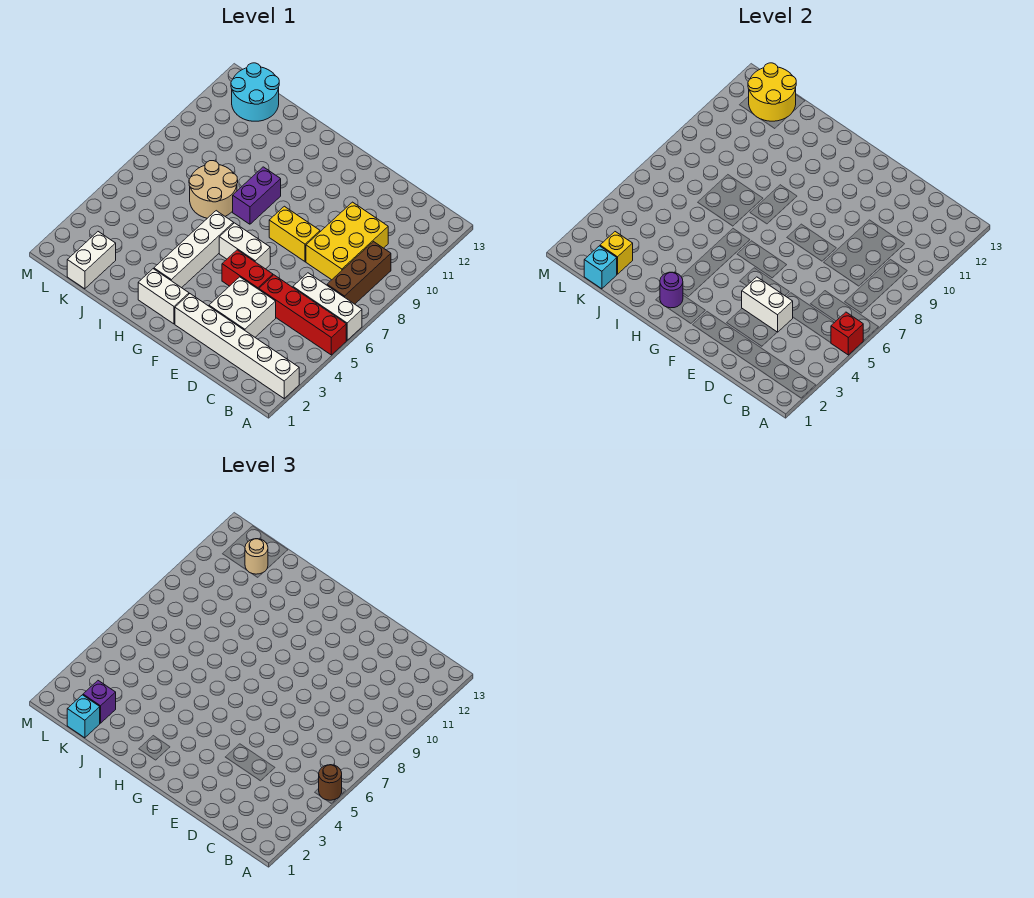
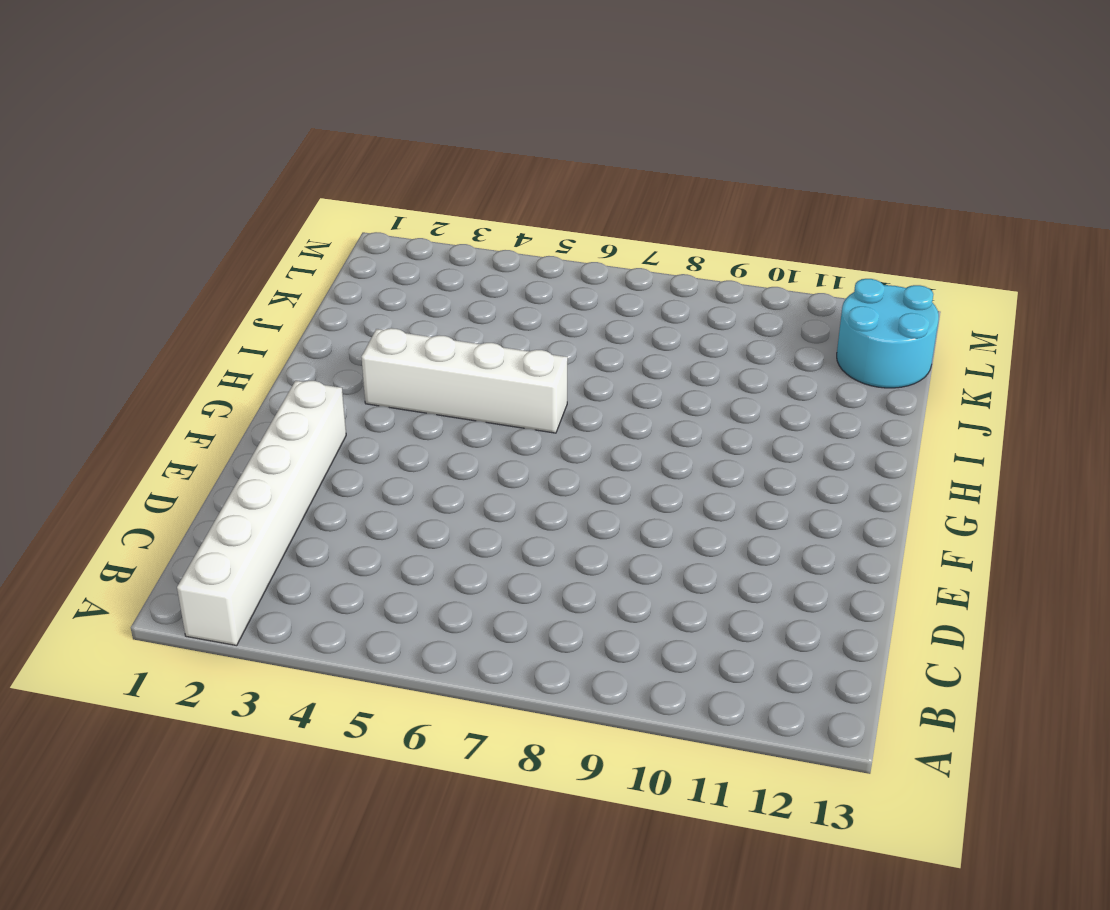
none -> red brick A5:D5 level 1
none -> white brick A6:C6 level 1
none -> brown brick B7:B9 level 1

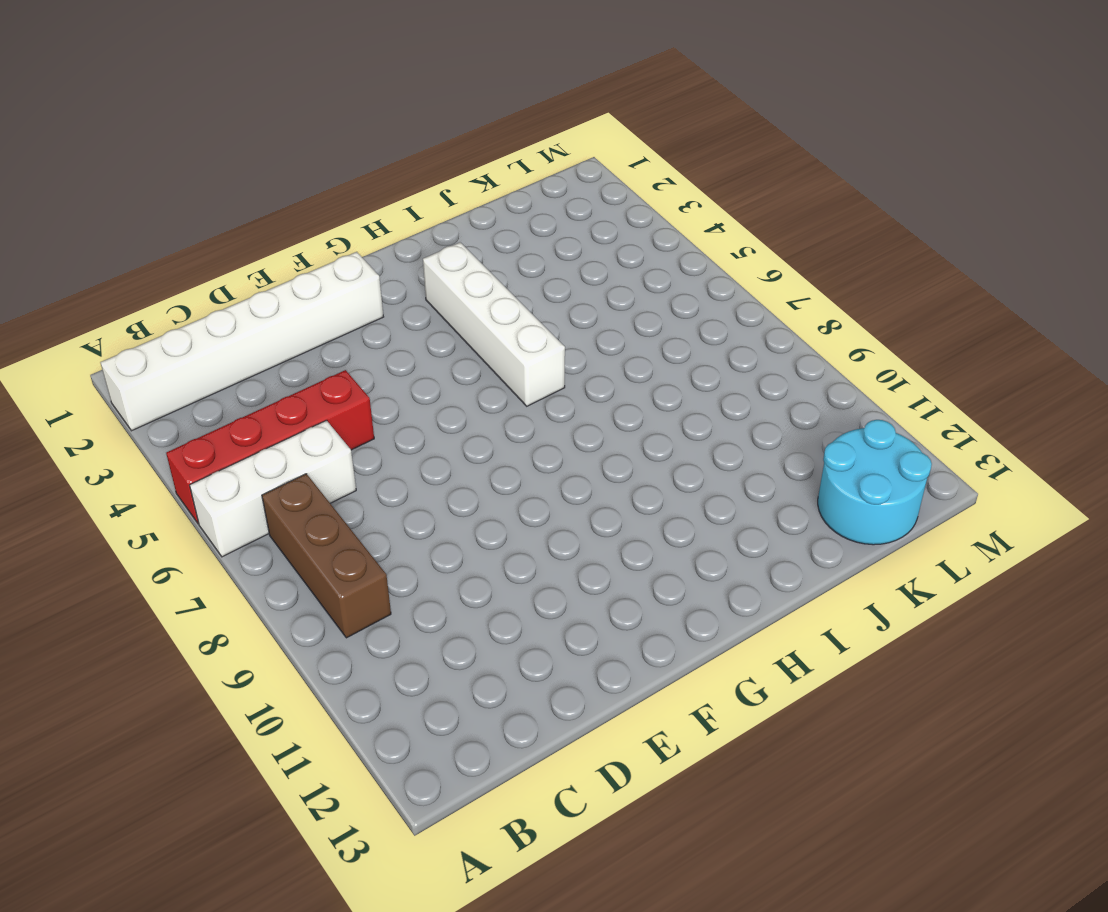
none -> yellow brick C8:D10 level 1
none -> white brick D3:E4 level 1
none -> red brick E5:F5 level 1

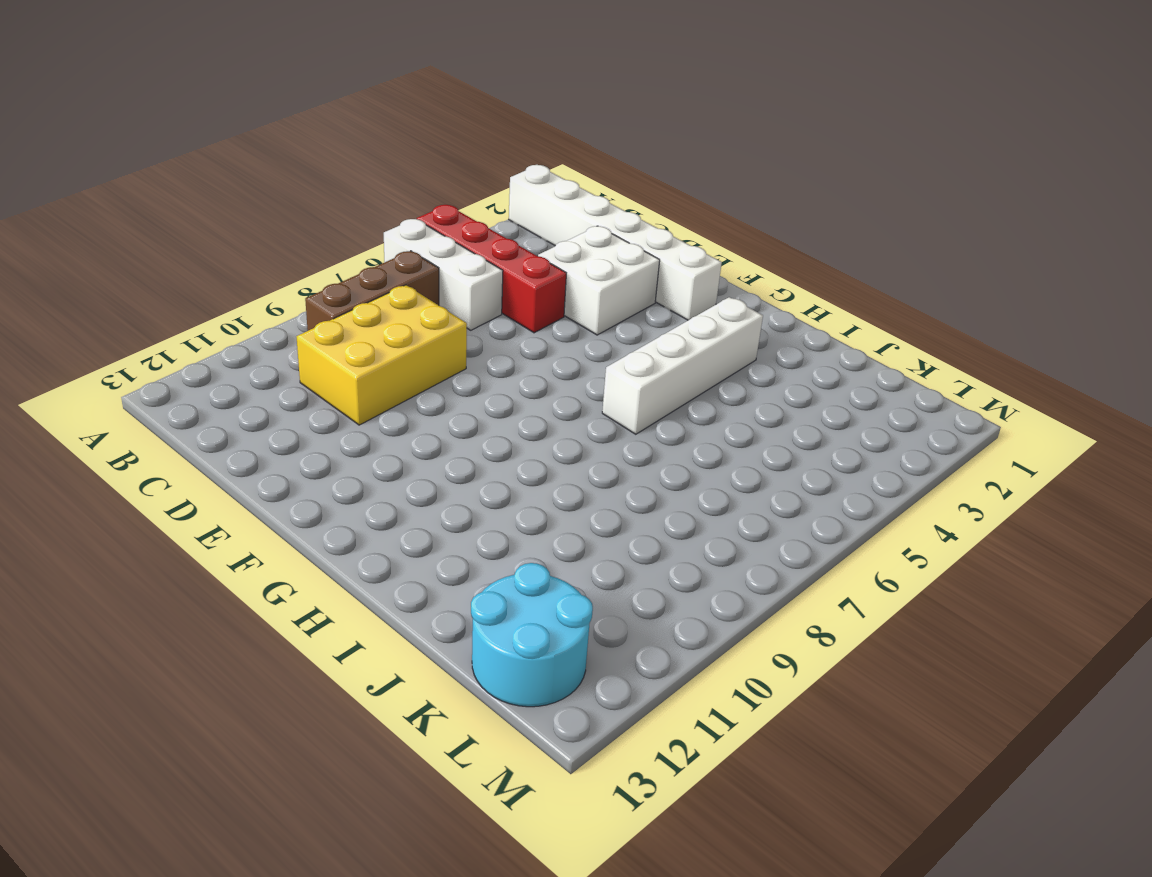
none -> red brick E5:F5 level 1
none -> yellow brick E8:F8 level 1
none -> white brick F6:G6 level 1

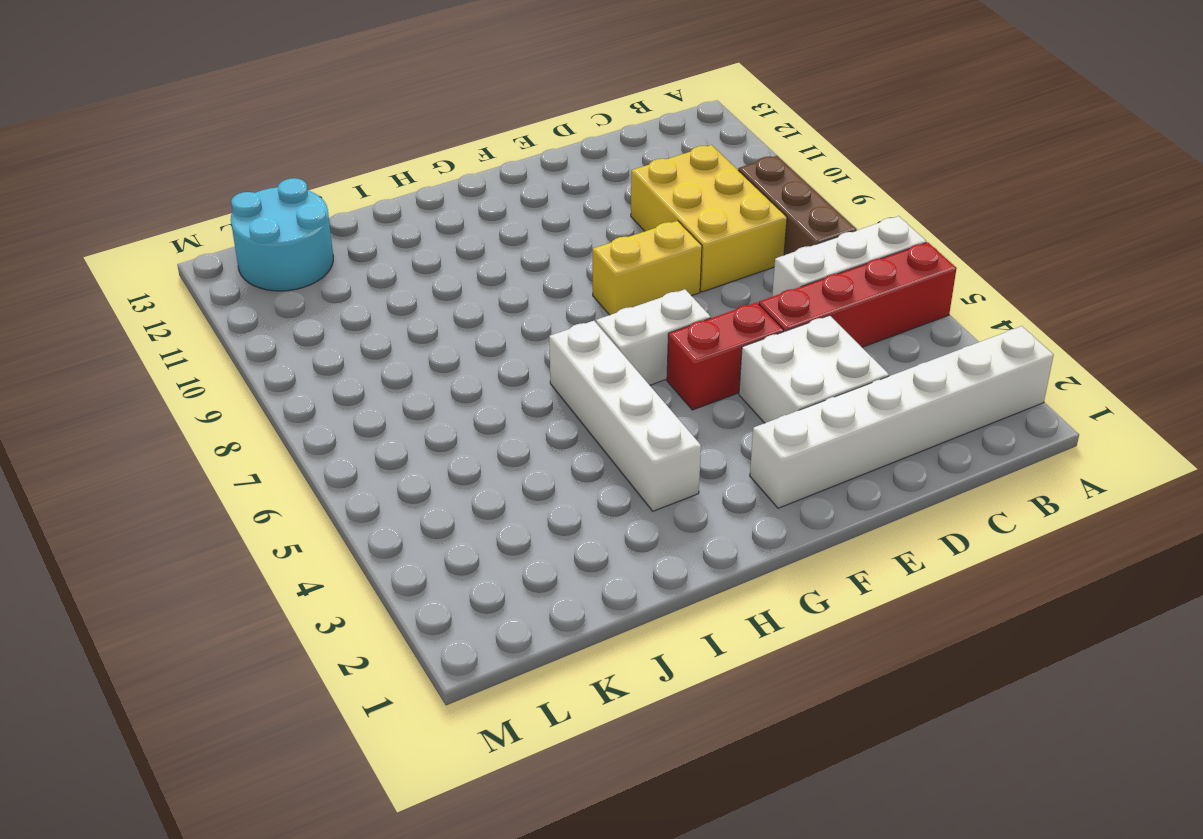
none -> white brick G2:H2 level 1
none -> purple brick H8:H9 level 1
none -> tan round brick I7:J8 level 1

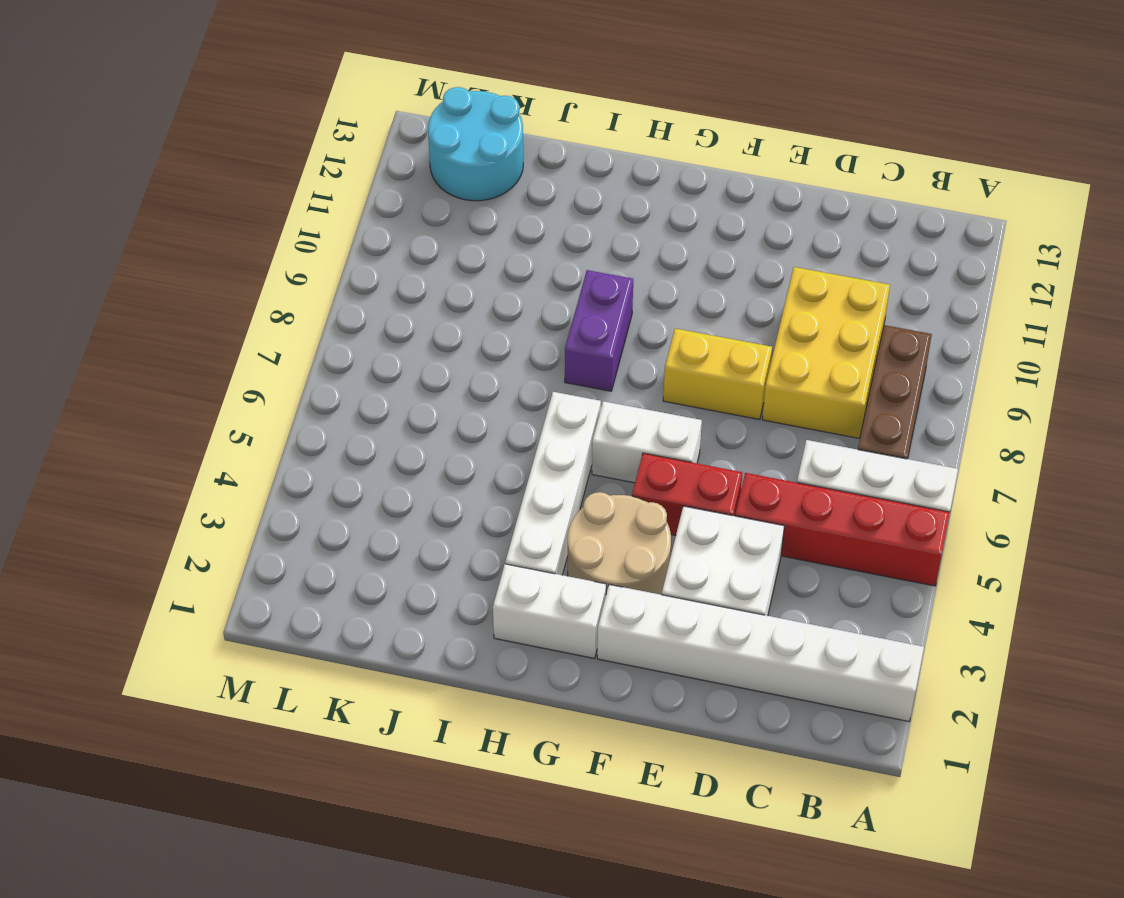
tan round brick F3:G4 level 1 -> tan round brick I7:J8 level 1
none -> white brick K1:K2 level 1
none -> red brick A5 level 2
none -> white brick D4:E4 level 2

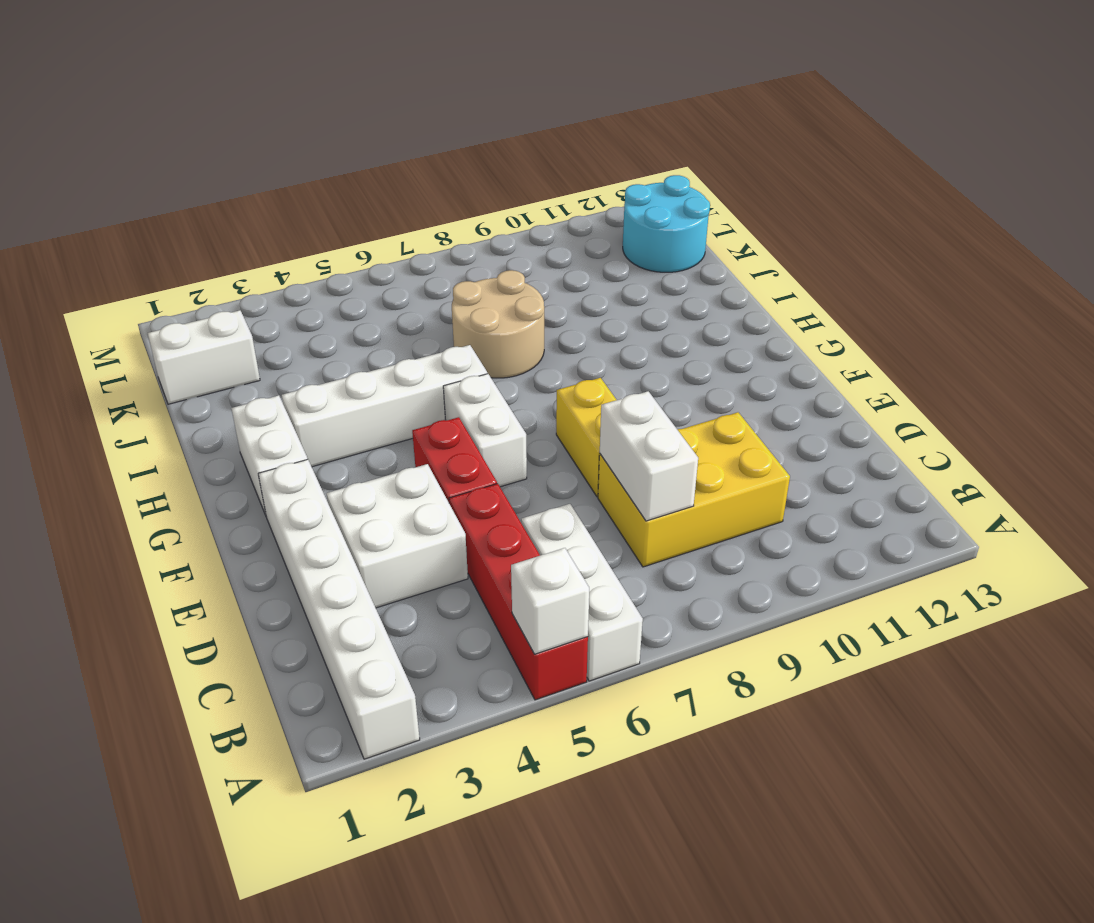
white brick A5 level 2 -> red brick A5 level 2
white brick C8:D8 level 2 -> white brick D4:E4 level 2
none -> brown brick B7:B9 level 1
none -> purple brick H8:H9 level 1
none -> purple round brick H2 level 2

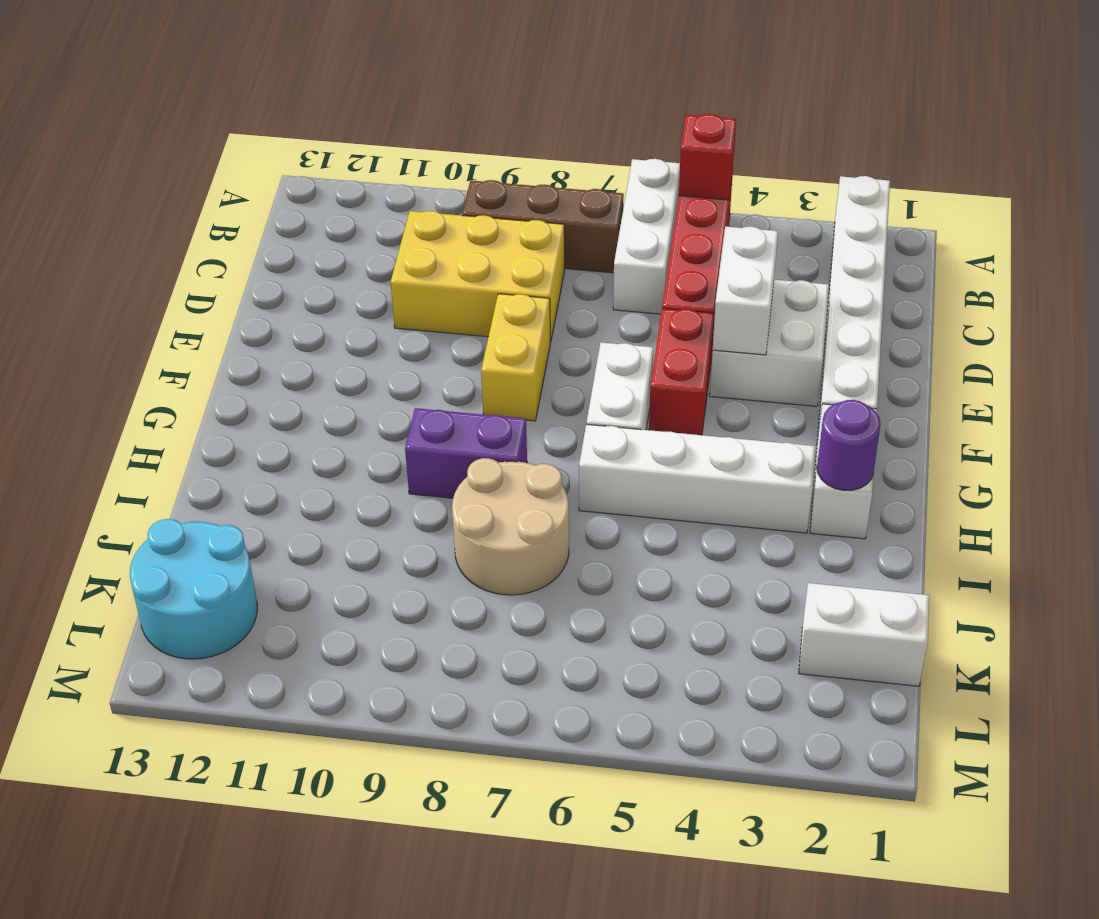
none -> cyan brick K1 level 2
none -> yellow brick K2 level 2
none -> yellow round brick K12:L13 level 2

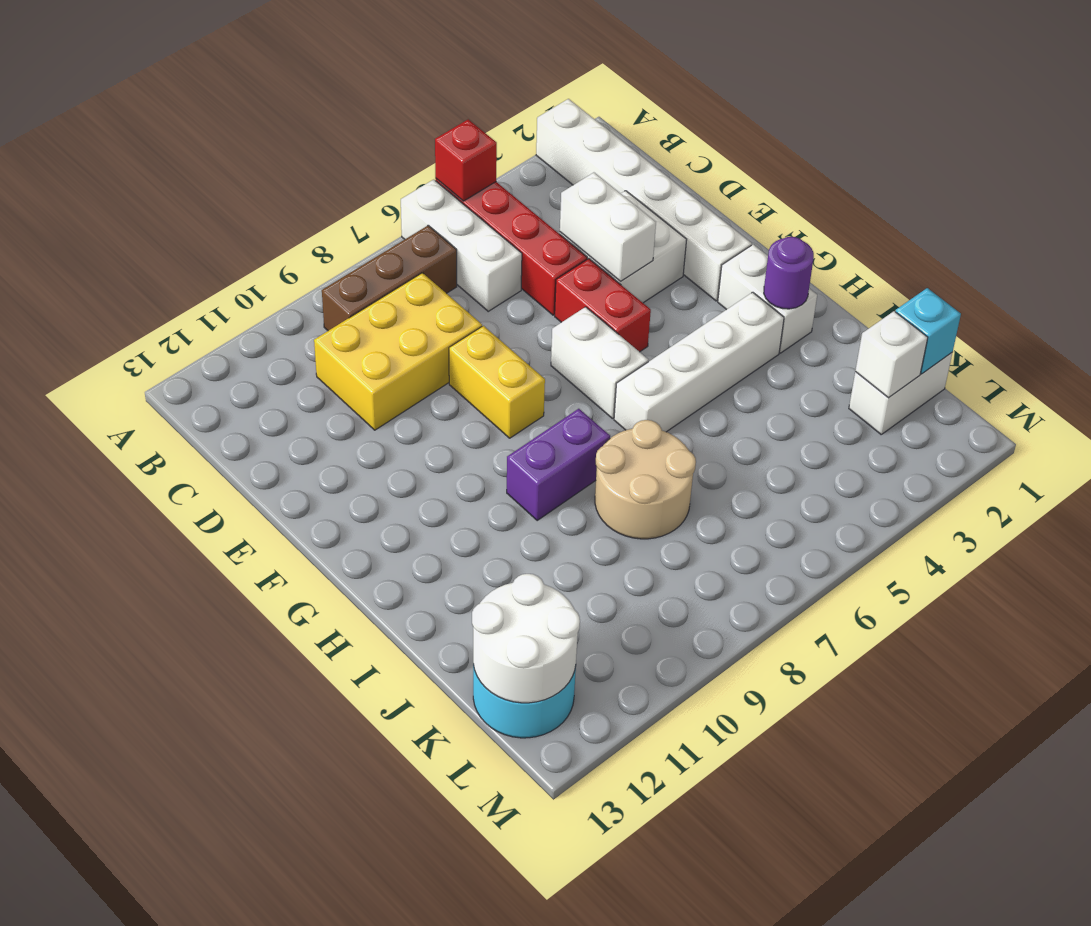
white brick K2 level 2 -> yellow brick K2 level 2
white round brick K12:L13 level 2 -> yellow round brick K12:L13 level 2
none -> brown round brick A5 level 3
none -> cyan brick K1 level 3
none -> purple brick K2 level 3

